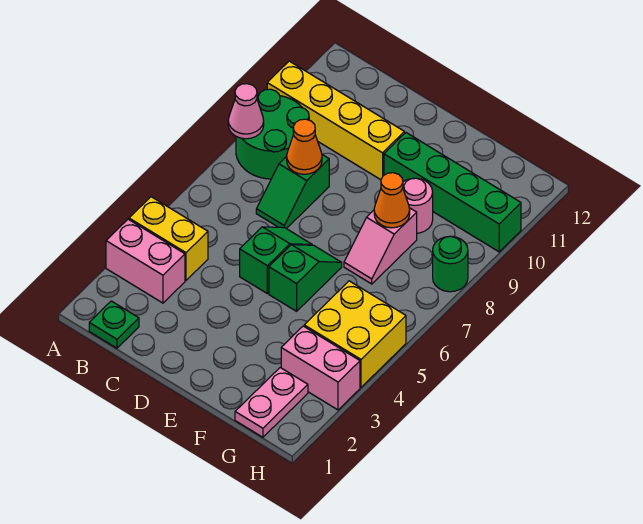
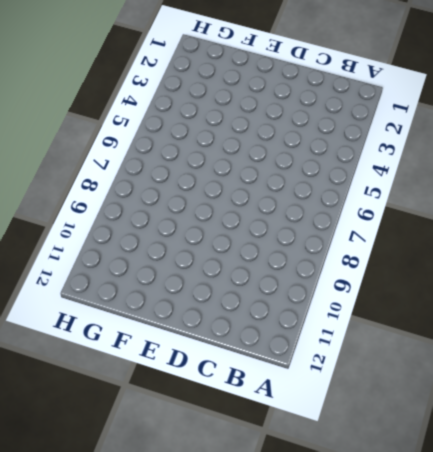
none -> pink brick A3:B3 level 1
none -> yellow brick A4:B4 level 1
none -> green round brick A8:B9 level 1

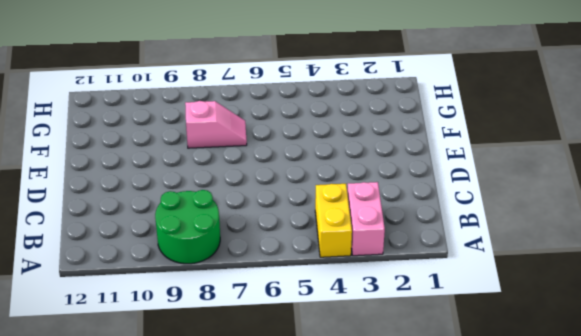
none -> yellow brick A10:D10 level 1
none -> green plate B1 level 1
none -> green slope C7:C8 level 1 top 8

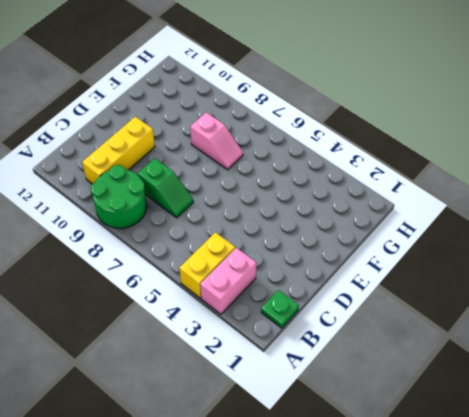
yellow brick B10:D10 level 1 -> yellow brick A10:D10 level 1
none -> green slope D5:D6 level 1 top 5
none -> green slope E5:E6 level 1 top 5
none -> green brick E10:H10 level 1

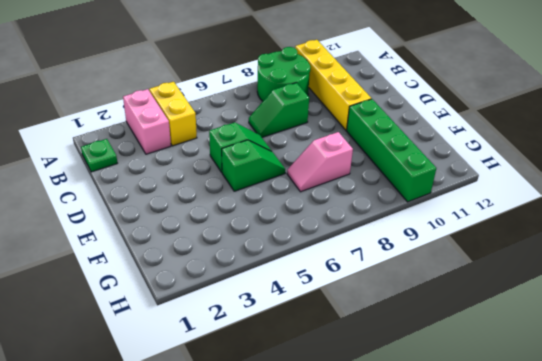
none -> pink round brick F9 level 1
none -> pink plate G1:G2 level 1
none -> pink brick G3:H3 level 1

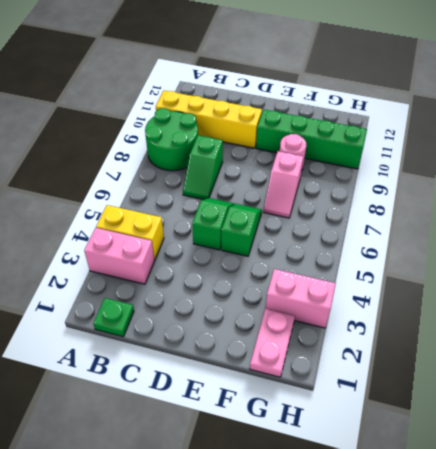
none -> yellow brick G4:H5 level 1
none -> green round brick H8 level 1
none -> pink cone A8 level 2

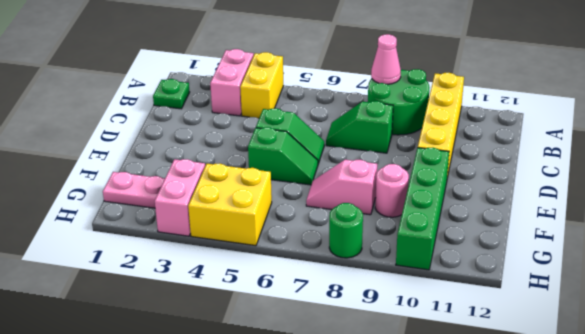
none -> orange cone C8 level 2
none -> orange cone F8 level 2

